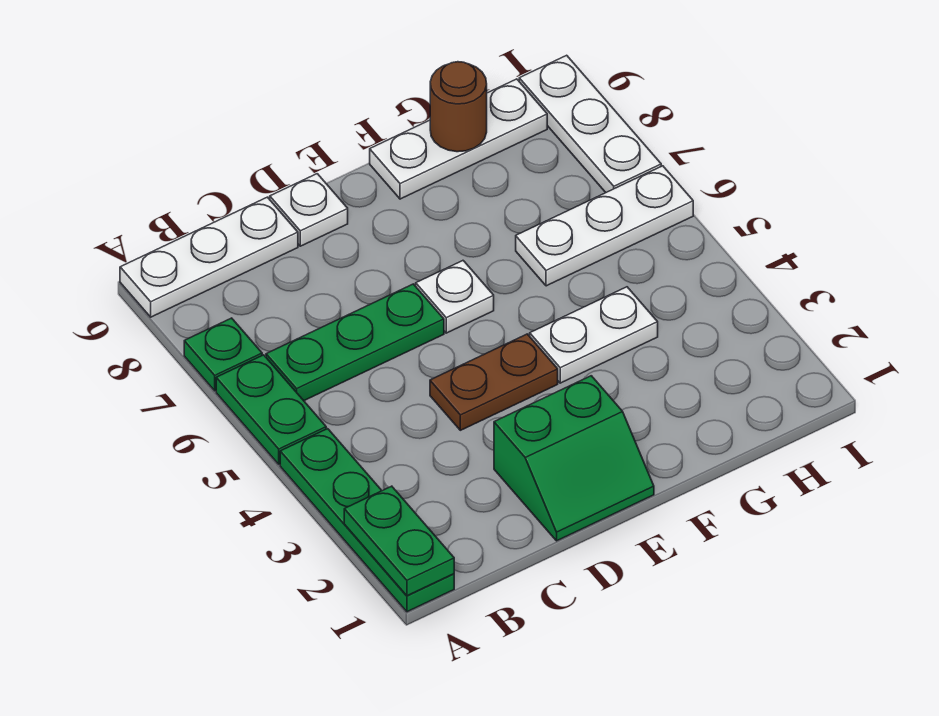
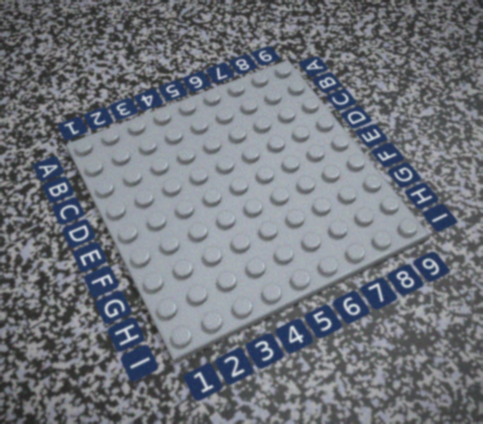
none -> green plate A1:A4 level 1
none -> green plate A5:A6 level 1
none -> green plate A7 level 1

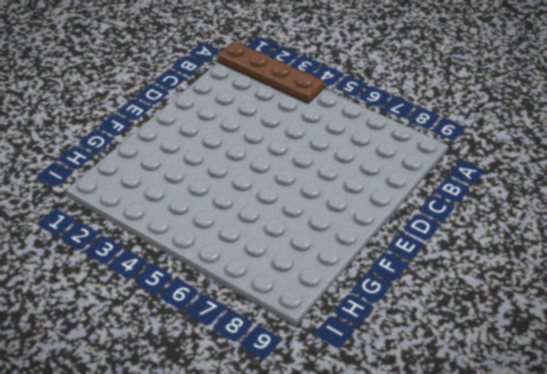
brown plate A1:A4 level 1 -> green plate A1:A4 level 1
none -> green plate A5:A6 level 1
none -> green plate A7 level 1
none -> white plate A9:C9 level 1

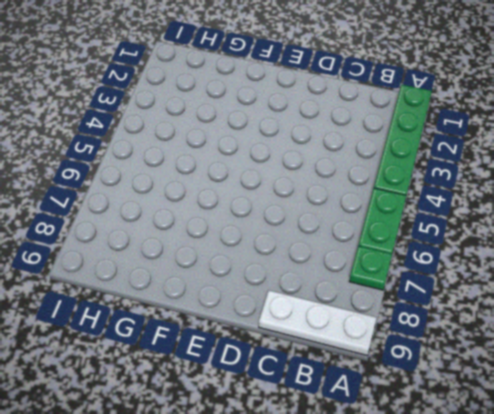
none -> green plate B6:D6 level 1
none -> green slope D1:E2 level 1 top 2
none -> brown plate D4:E4 level 1

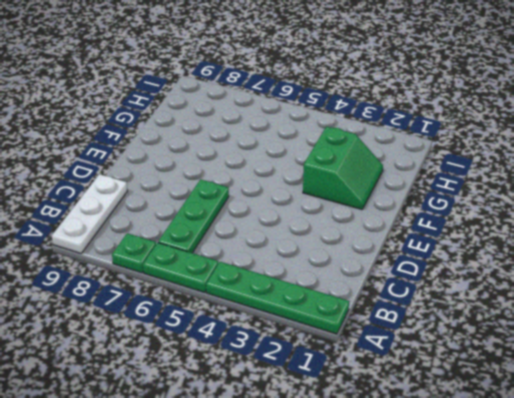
green slope F2:G3 level 1 top 3 -> green slope D1:E2 level 1 top 2
none -> brown plate D4:E4 level 1
none -> white plate D9 level 1
none -> white plate E6 level 1

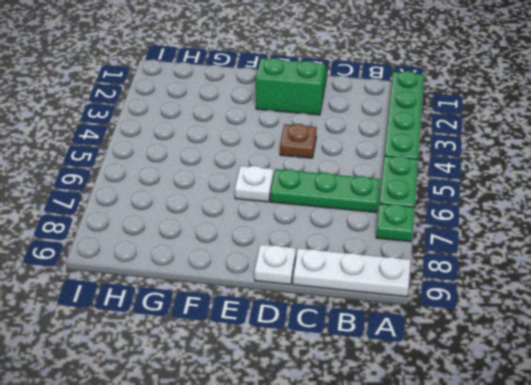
brown plate D4 level 1 -> brown plate D4:E4 level 1
none -> white plate F4:G4 level 1
none -> white plate F9:H9 level 1
none -> white plate G6:I6 level 1

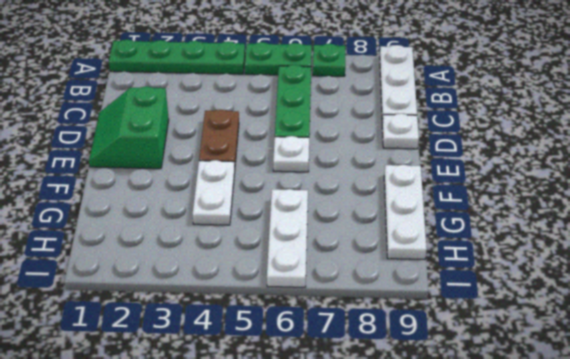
none -> white plate I7:I9 level 1
none -> green plate A1:A2 level 2
none -> brown round brick G9 level 2

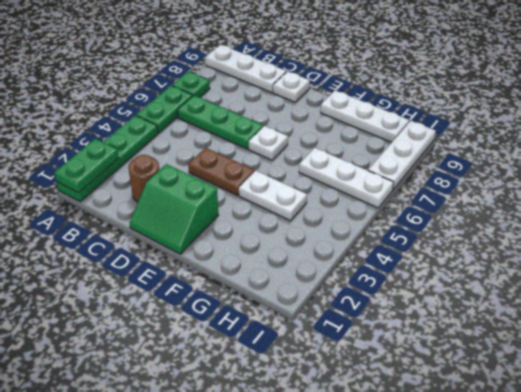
brown round brick C2 level 1 -> brown round brick G9 level 2

